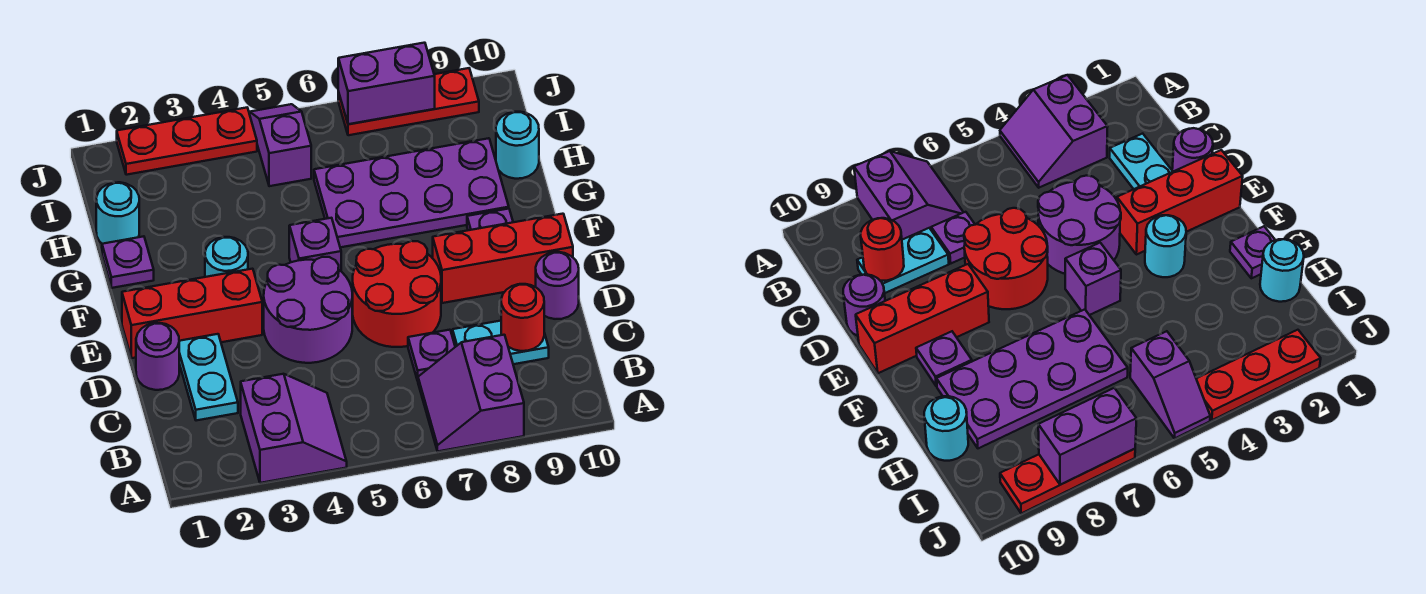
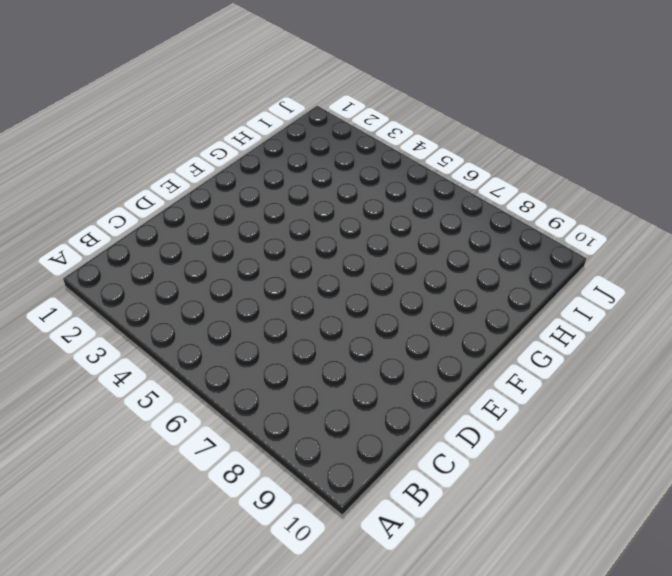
none -> purple slope A3:B4 level 1 top 3
none -> purple slope A7:B8 level 1 top 8
none -> cyan plate C2:D2 level 1

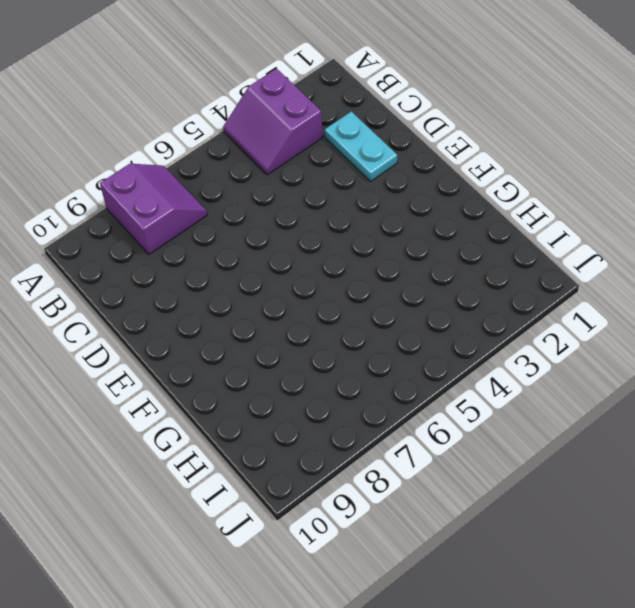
none -> purple plate C7 level 1
none -> cyan plate C8:C9 level 1
none -> purple round brick D1 level 1

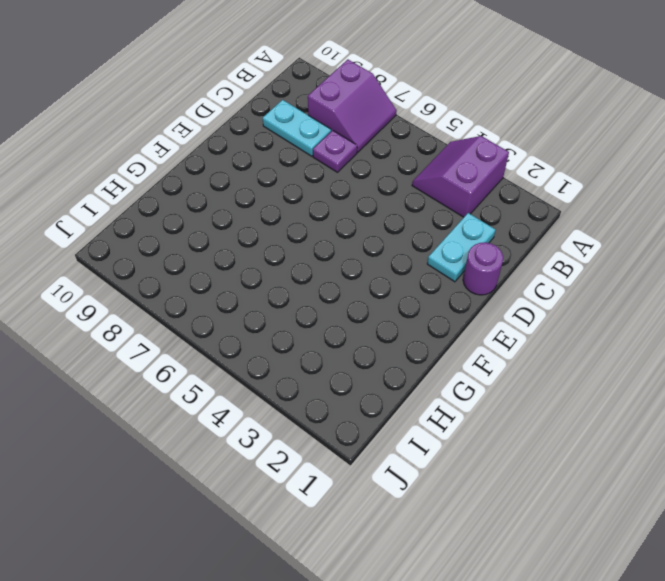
none -> purple round brick D4:E5 level 1
none -> red round brick D6:E7 level 1
none -> purple round brick D10 level 1

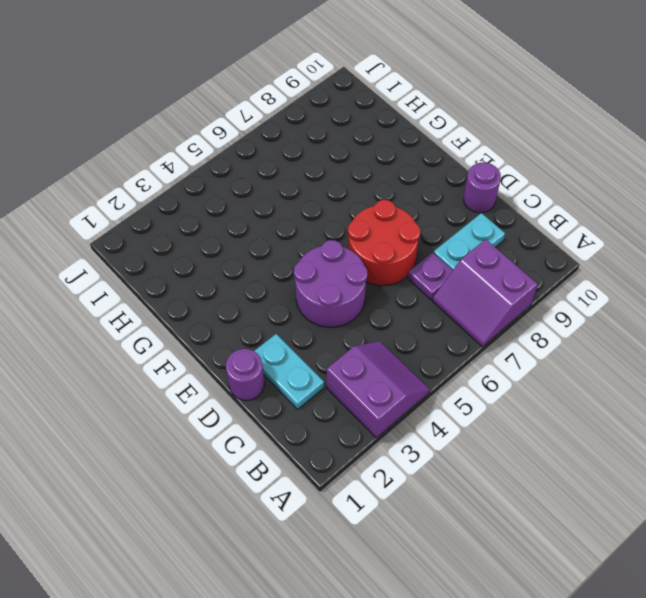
none -> red brick E1:E3 level 1
none -> red brick E8:E10 level 1
none -> cyan round brick F3 level 1

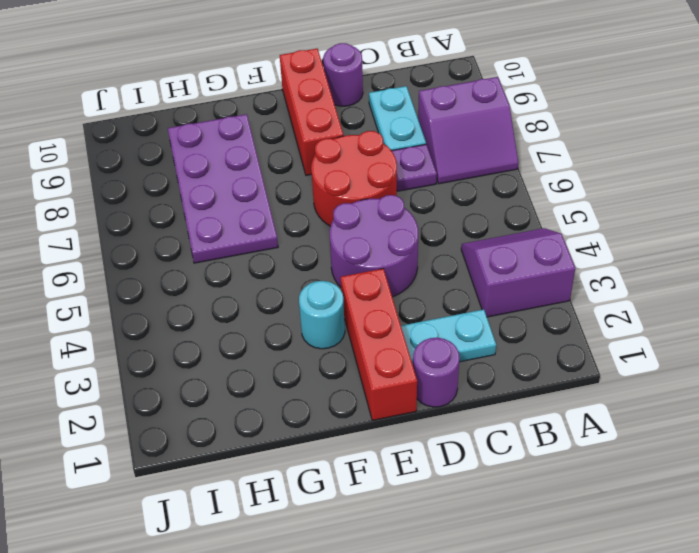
none -> purple brick F5 level 1
none -> purple plate F9 level 1
none -> purple plate G1 level 1

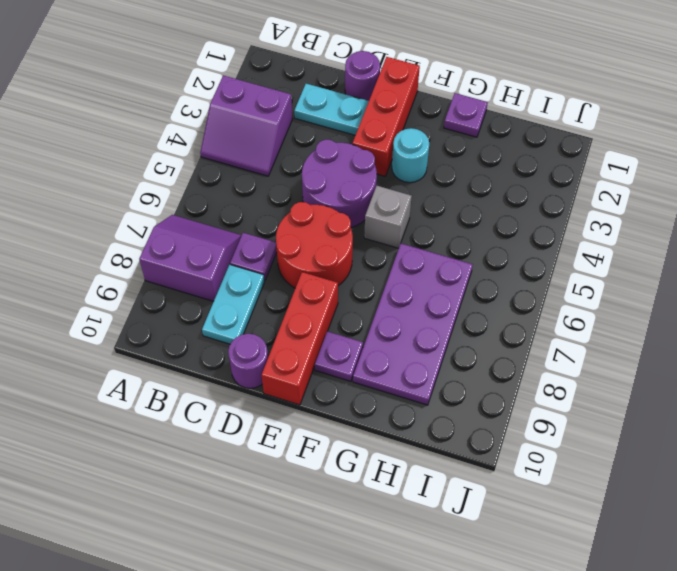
grey brick F5 level 1 -> purple brick F5 level 1
none -> cyan round brick H1 level 1
none -> cyan round brick H10 level 1
none -> purple slope I5:J5 level 1 top I

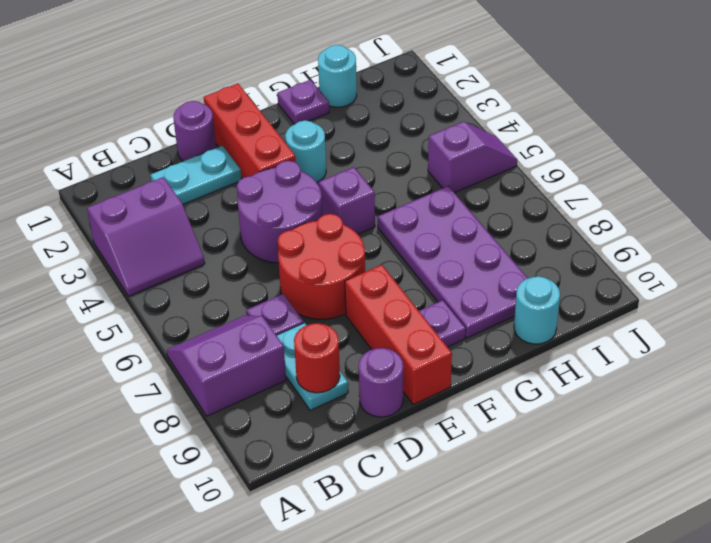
none -> red plate J2:J4 level 1
none -> red plate J7:J9 level 1
none -> purple brick J7:J8 level 2

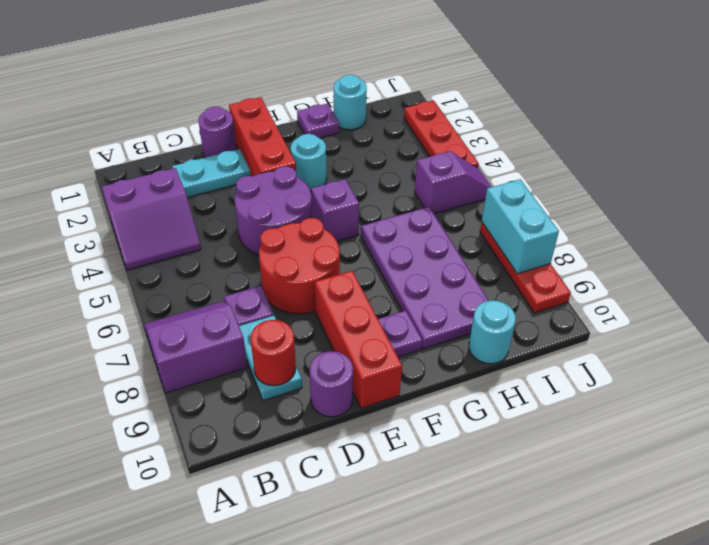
cyan brick J7:J8 level 2 -> purple brick J7:J8 level 2

